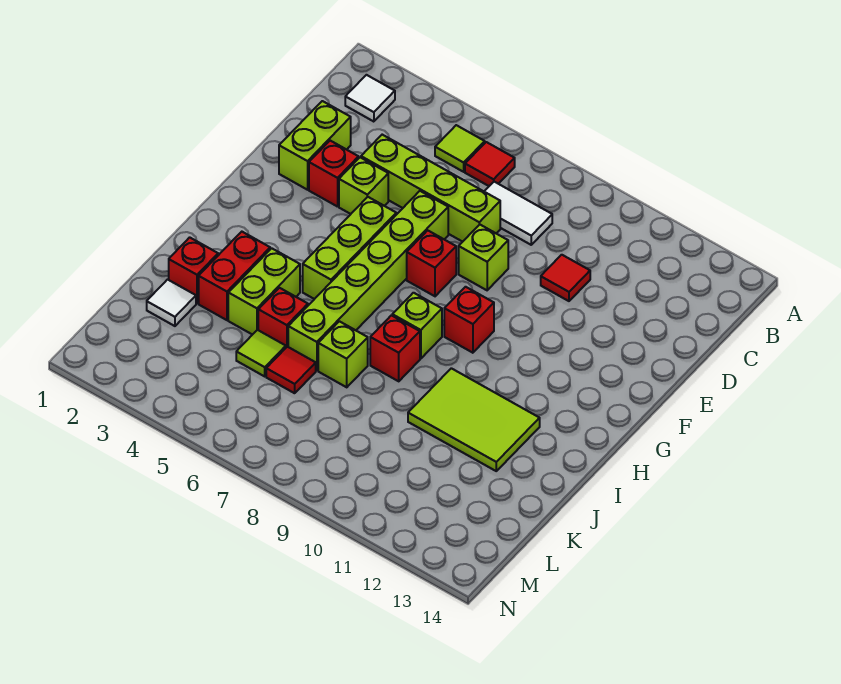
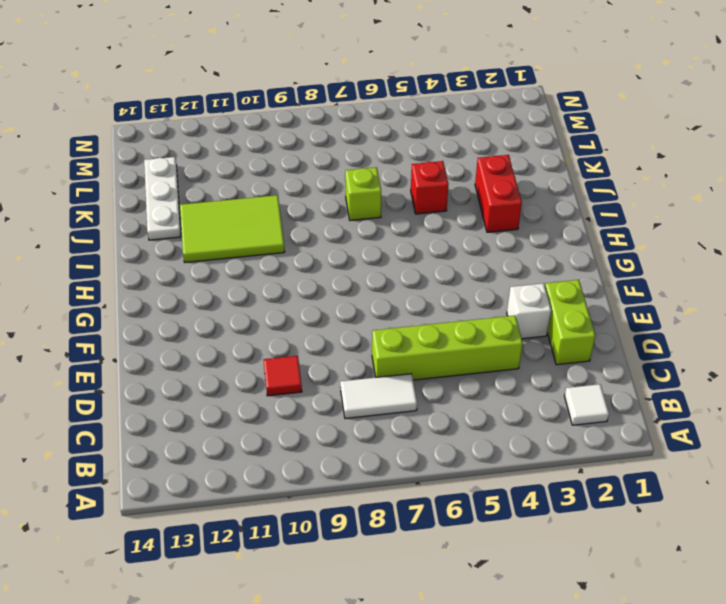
white brick E3 level 1 -> red brick E3 level 1
white plate J13:L13 level 1 -> none
none -> lime tile B5 level 1
none -> red tile B6 level 1
none -> lime brick E4 level 1

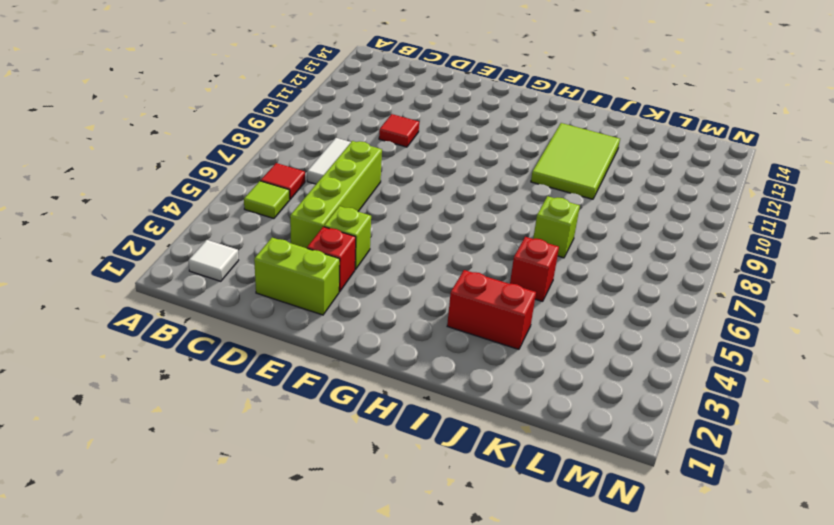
none -> lime brick E6:J6 level 1
none -> lime brick E8 level 1
none -> lime brick F5:H5 level 1

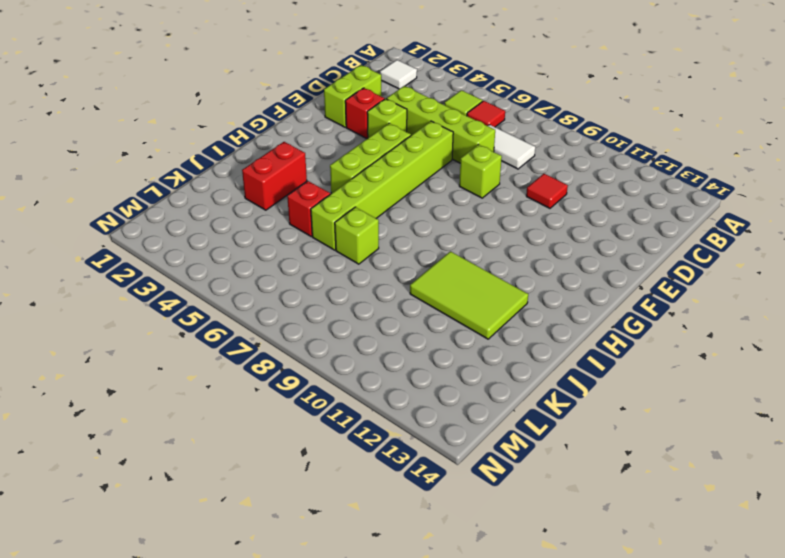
none -> red brick F7 level 1
none -> red brick G9 level 1
none -> lime brick H8 level 1

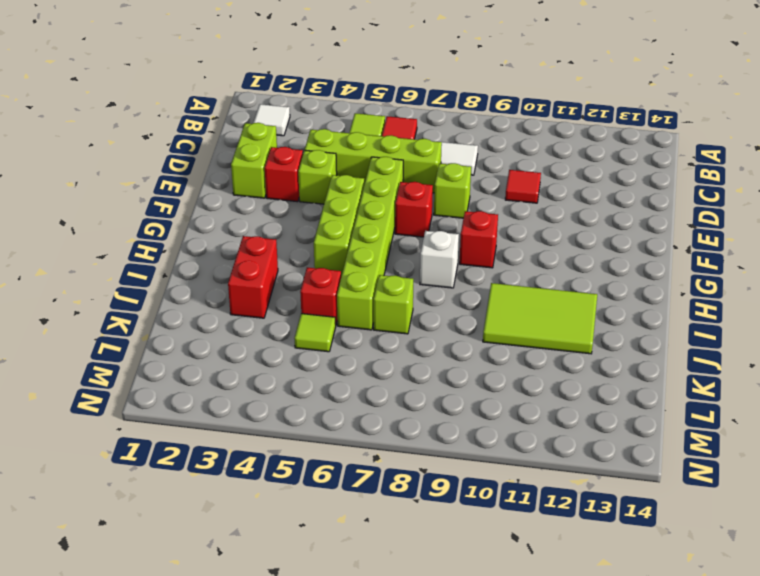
white brick H8 level 1 -> lime brick H8 level 1
none -> lime brick I4:J4 level 1
none -> red brick I8 level 1
none -> red brick J2 level 1

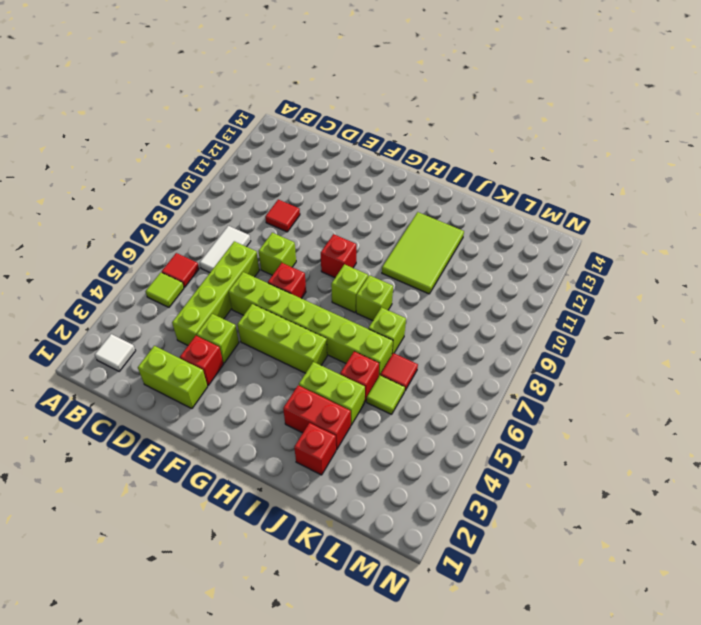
lime brick I8 level 1 -> red brick I8 level 1
none -> white tile K2 level 1

